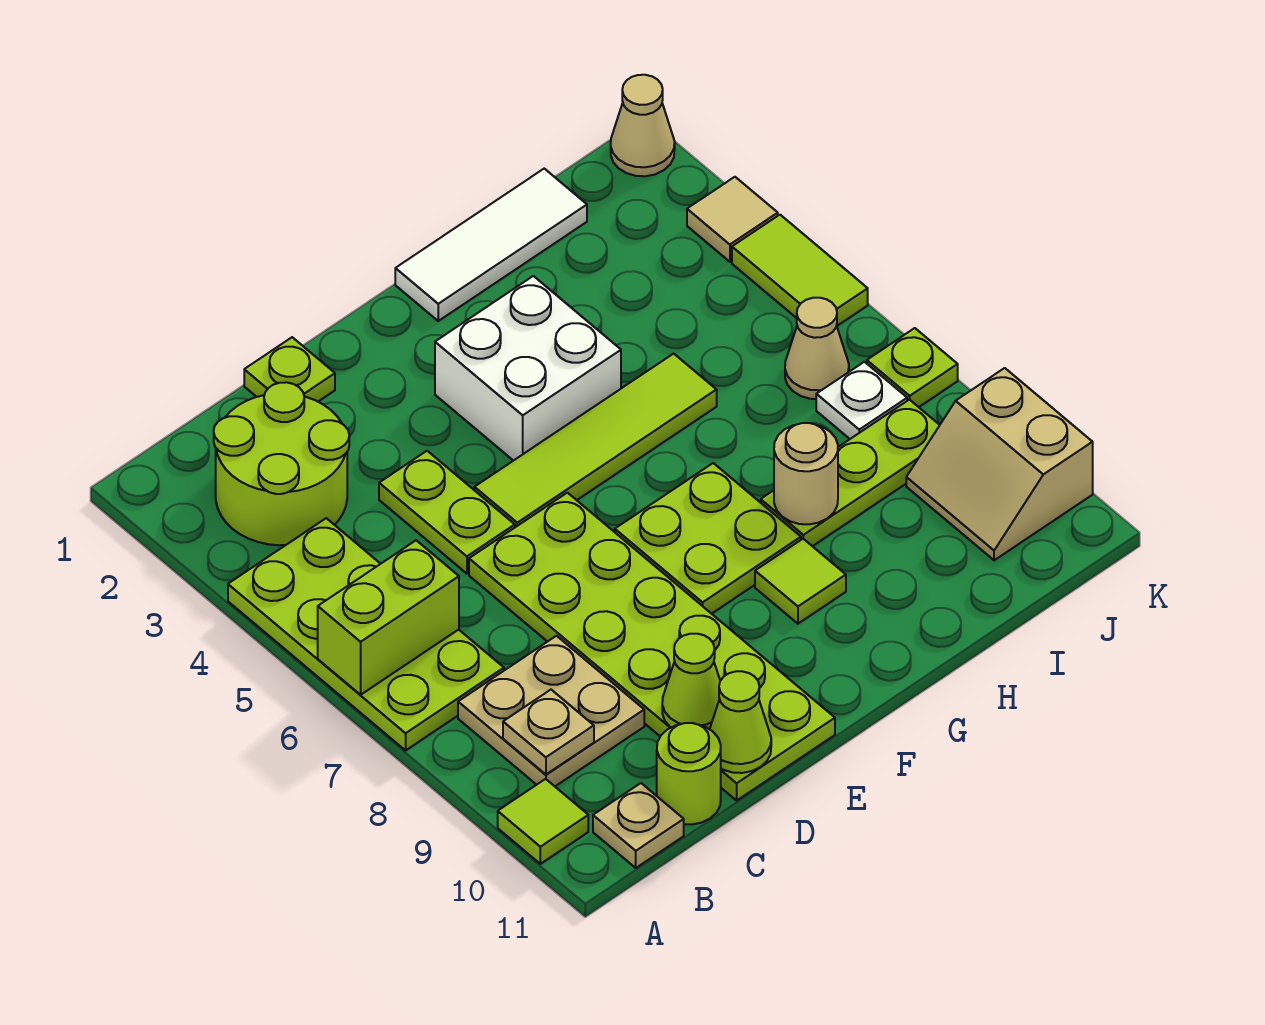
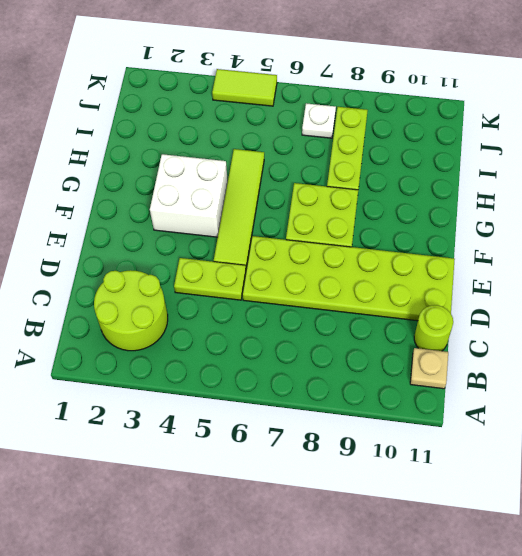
none -> lime plate A4:B7 level 1
none -> lime tile A10 level 1
none -> tan plate B8:C9 level 1

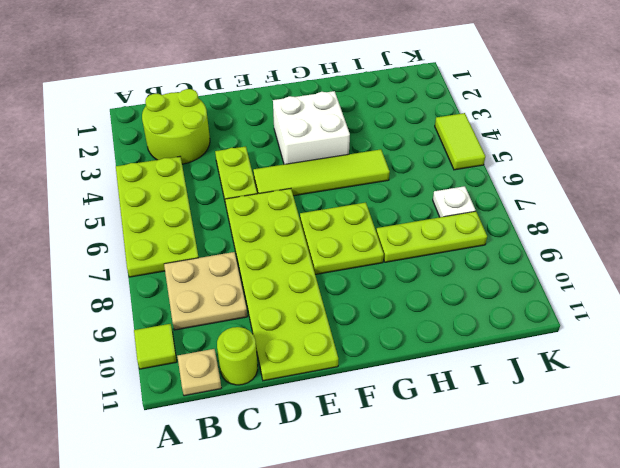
none -> lime plate D1 level 1
none -> white tile G1:I1 level 1
none -> lime tile G9 level 1

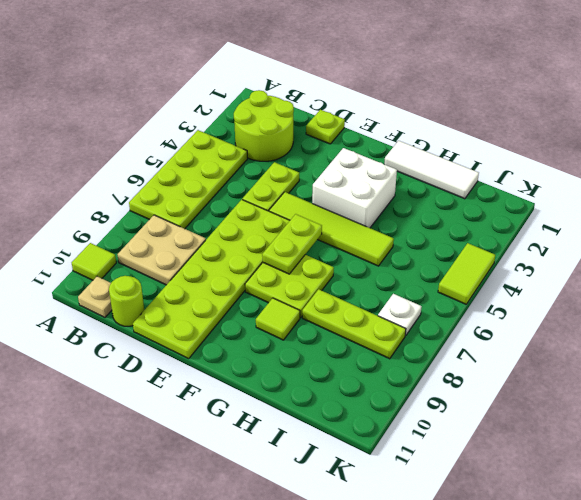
lime plate F6:F7 level 2 -> none
none -> tan cone J6 level 1
none -> tan slope J9:K10 level 1 top K
none -> tan cone K1 level 1

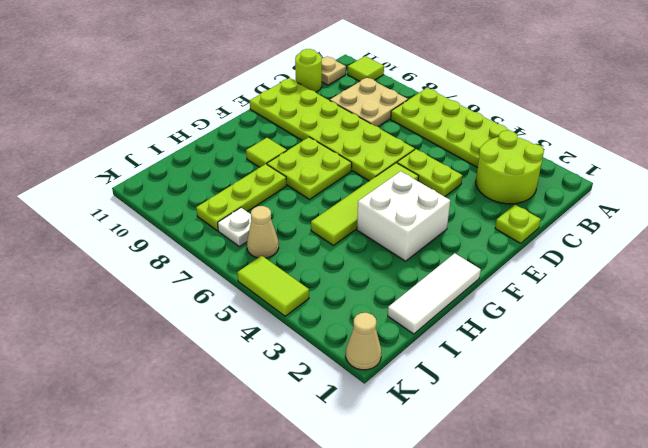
none -> tan slope J9:K10 level 1 top K
none -> tan tile K3 level 1
none -> lime plate K7 level 1

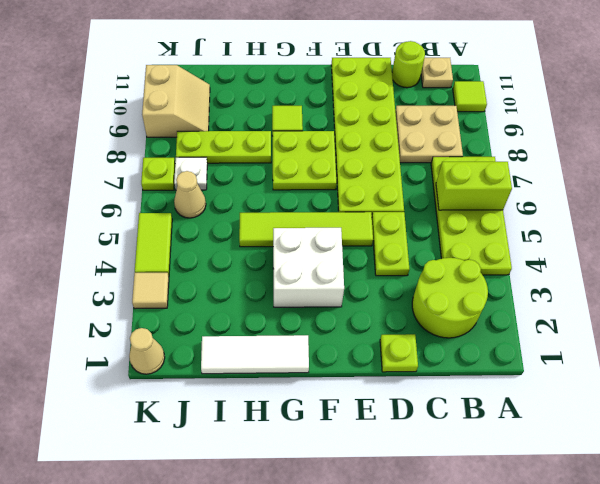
none -> tan plate B9 level 2
none -> lime cone D10 level 2
none -> lime cone D11 level 2

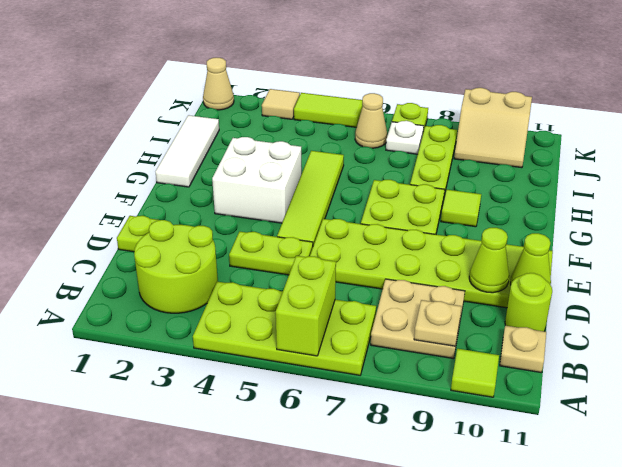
none -> tan round brick H8 level 2

